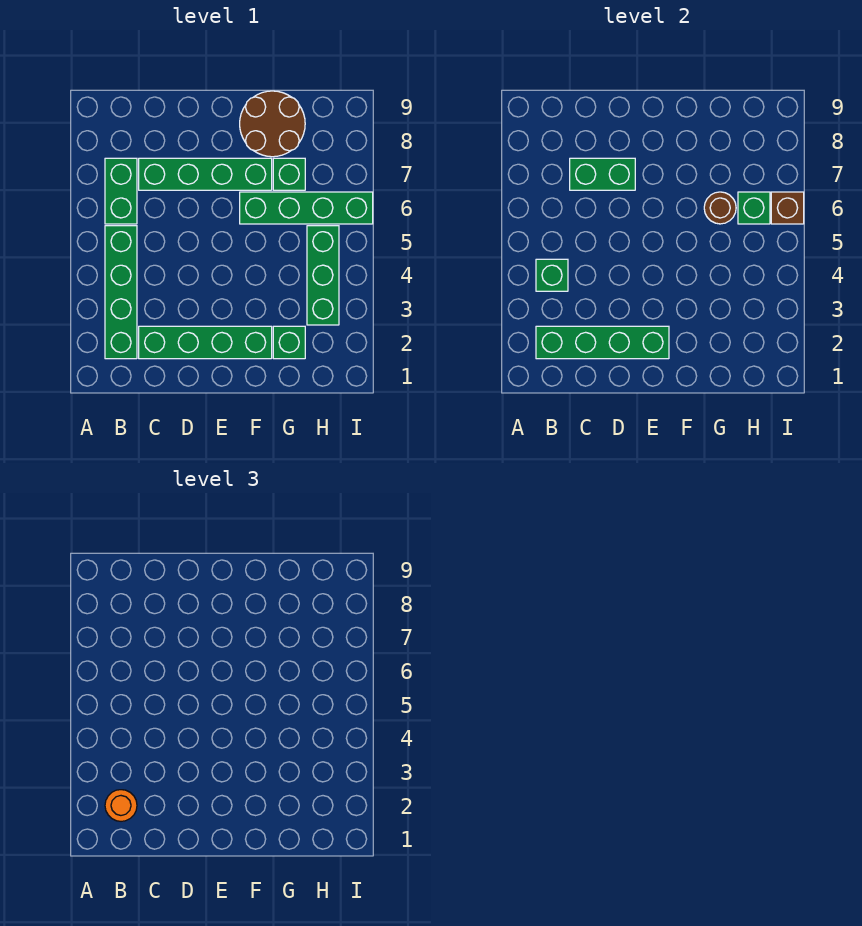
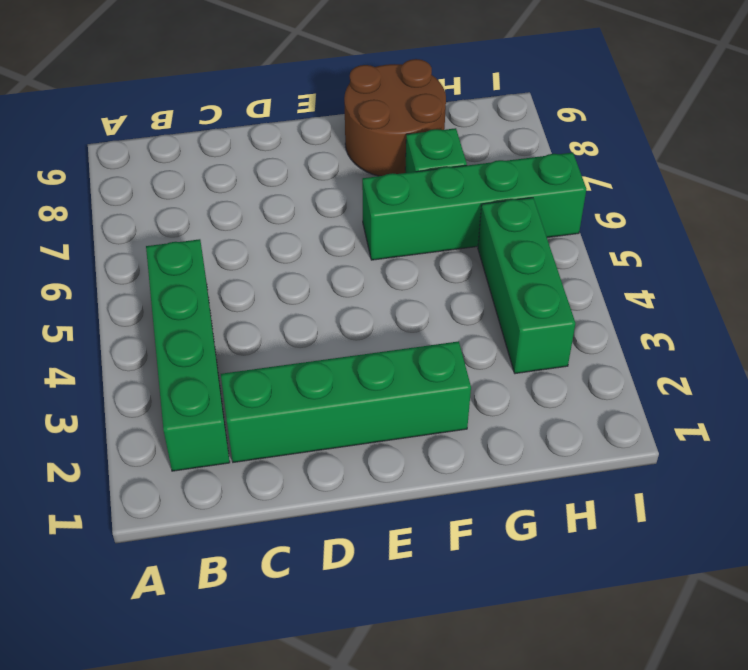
none -> green brick B6:B7 level 1
none -> green brick C7:F7 level 1
none -> green brick G2 level 1

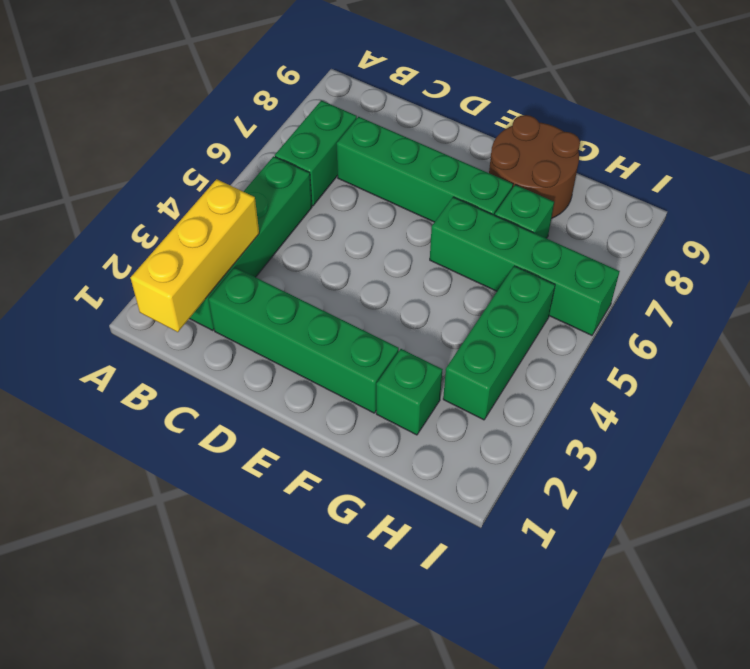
yellow brick B1:B3 level 2 -> green brick B2:E2 level 2
none -> green brick B4 level 2
none -> green brick C7:D7 level 2
none -> brown round brick G6 level 2

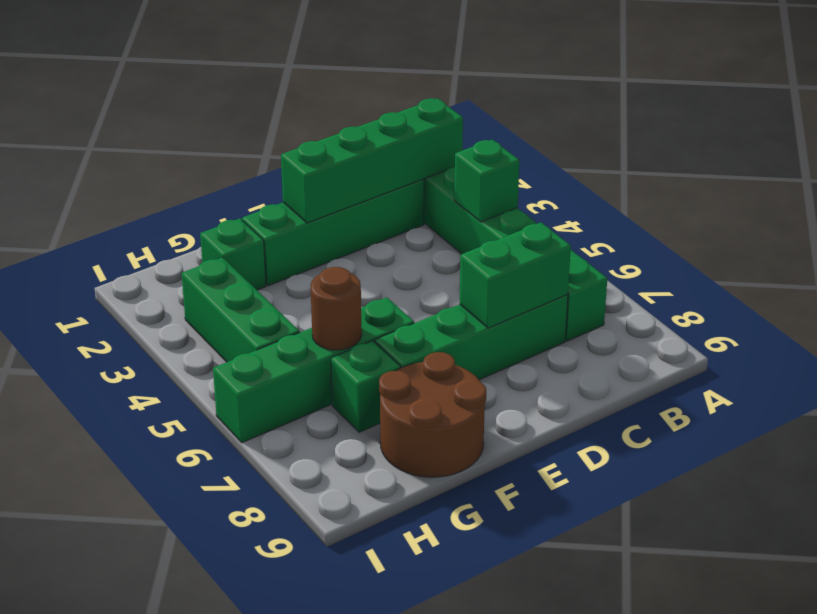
none -> green brick H6 level 2
none -> brown brick I6 level 2
none -> orange round brick B2 level 3

